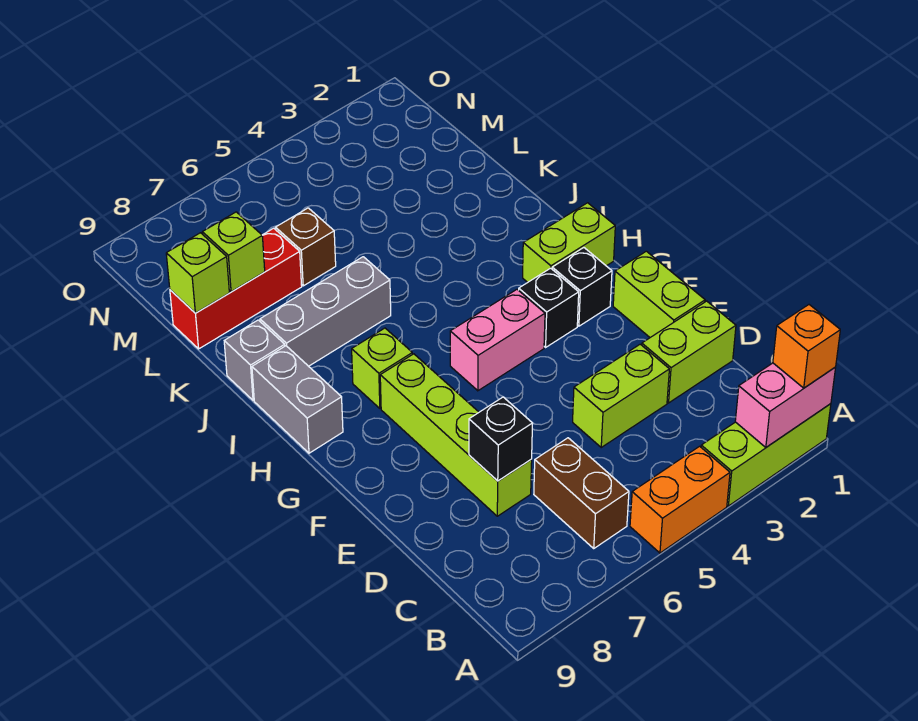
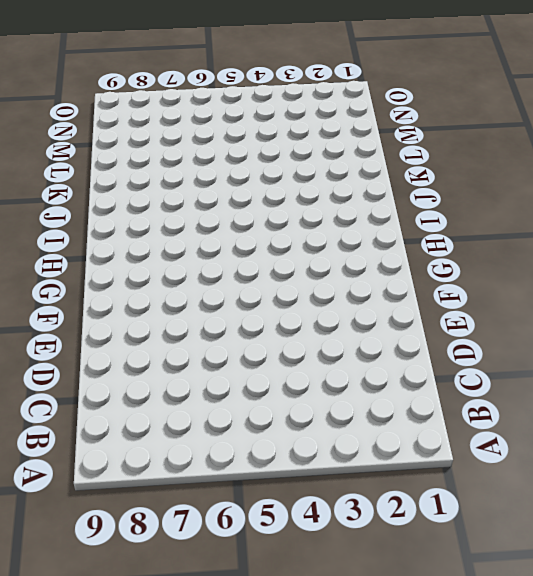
none -> lime brick A1:A3 level 1
none -> orange brick A4:A5 level 1
none -> brown brick B6:C6 level 1

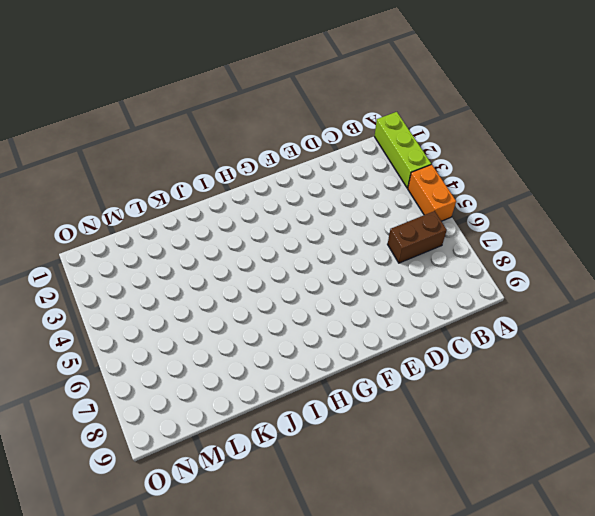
none -> lime brick D1:D2 level 1
none -> lime brick D3:D4 level 1
none -> lime brick D7:G7 level 1

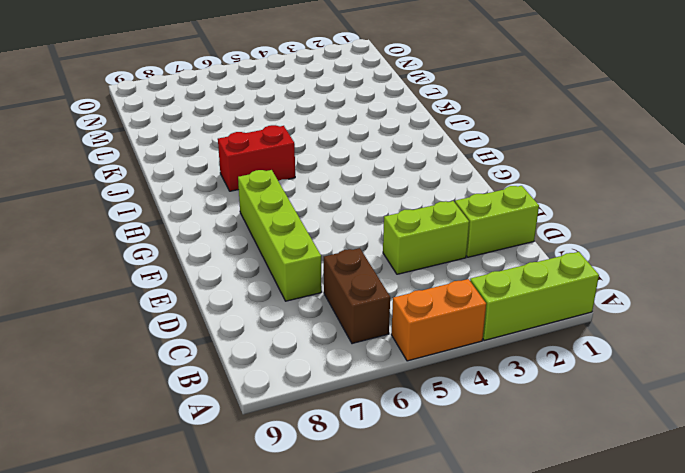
red brick I6:I7 level 1 -> none
none -> lime brick E1:F1 level 1
none -> black brick G2 level 1
none -> black brick G3 level 1

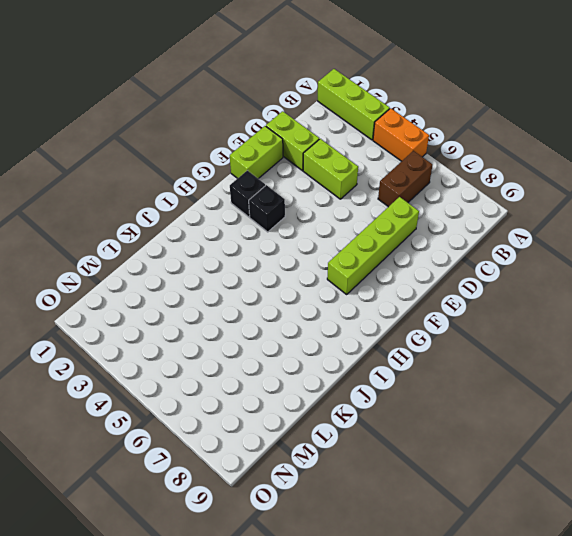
none -> pink brick G4:G5 level 1
none -> lime brick H1:H2 level 1
none -> lime brick H7 level 1

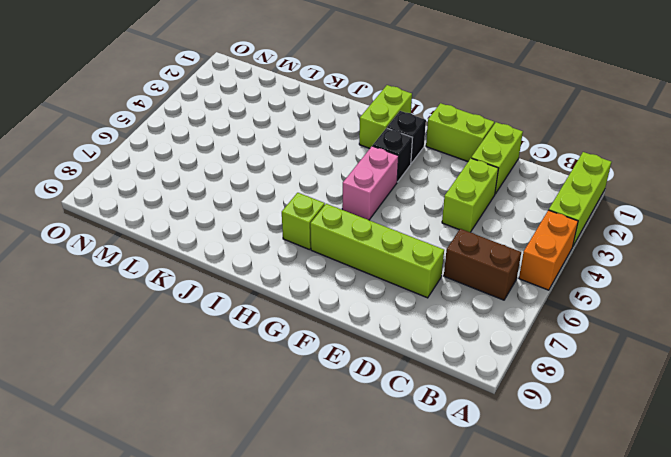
none -> grey brick H9:I9 level 1
none -> grey brick J6:J8 level 1
none -> grey brick J9 level 1

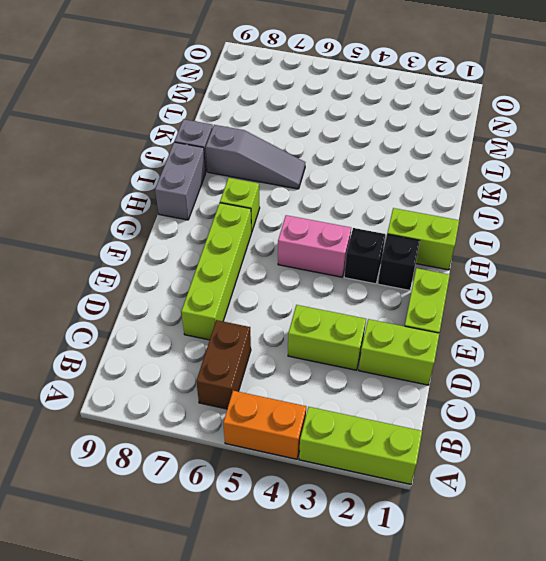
grey slope J6:J8 level 1 top 8 -> grey brick J6:J8 level 1
none -> brown brick L6 level 1
none -> red brick L7:L9 level 1
none -> pink brick A1:A2 level 2

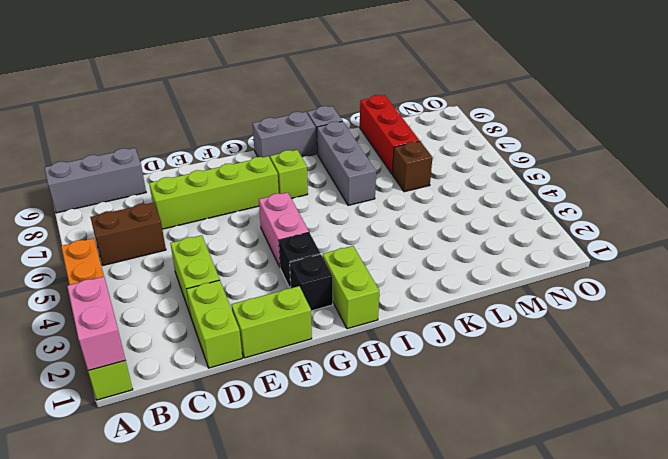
grey brick A9:C9 level 1 -> none
none -> black brick D7 level 2
none -> lime brick L8 level 2
none -> lime brick L9 level 2

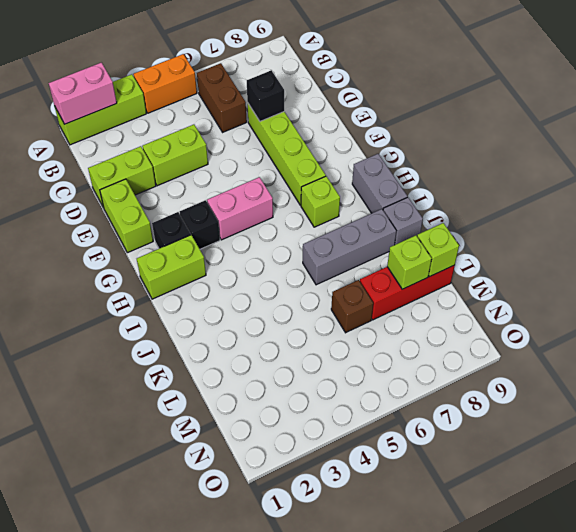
none -> orange brick A1 level 3

